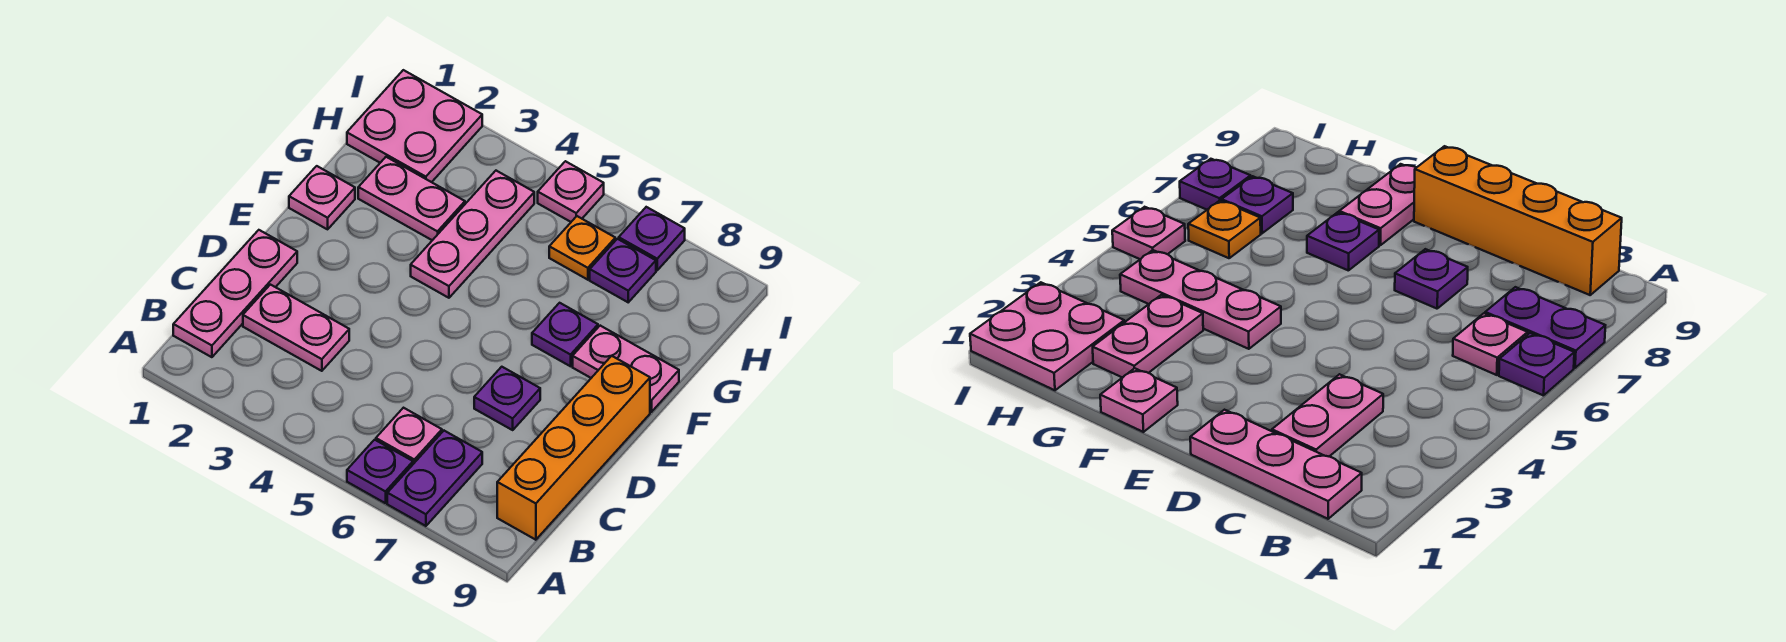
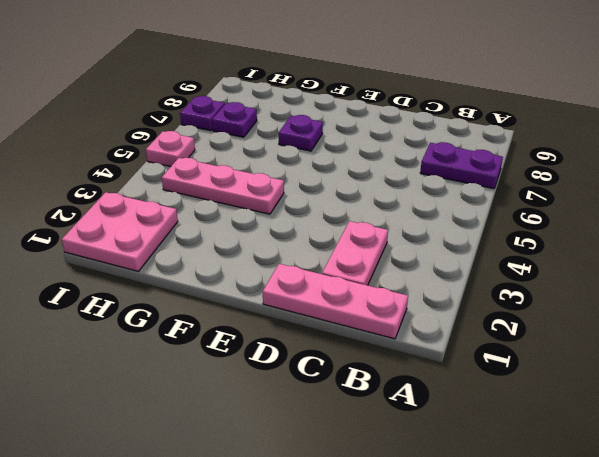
none -> purple plate A6 level 1
none -> pink plate B6 level 1
none -> orange brick B9:E9 level 1

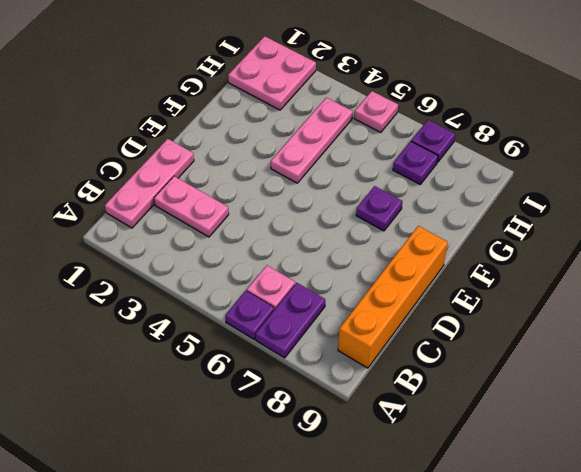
none -> purple plate D7 level 1
none -> pink plate F1 level 1
none -> pink plate F8:F9 level 1

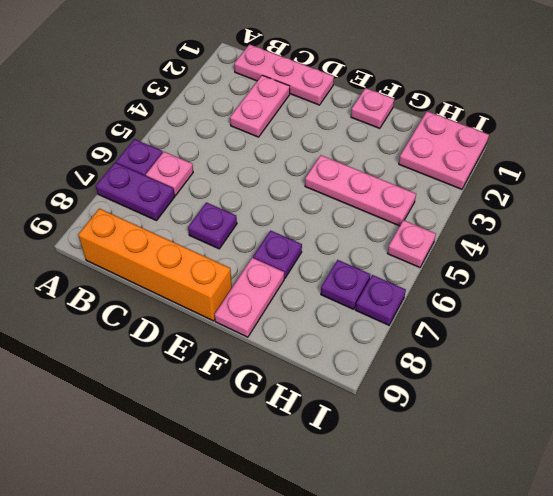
none -> pink plate G2:G3 level 1
none -> orange plate H6 level 1

